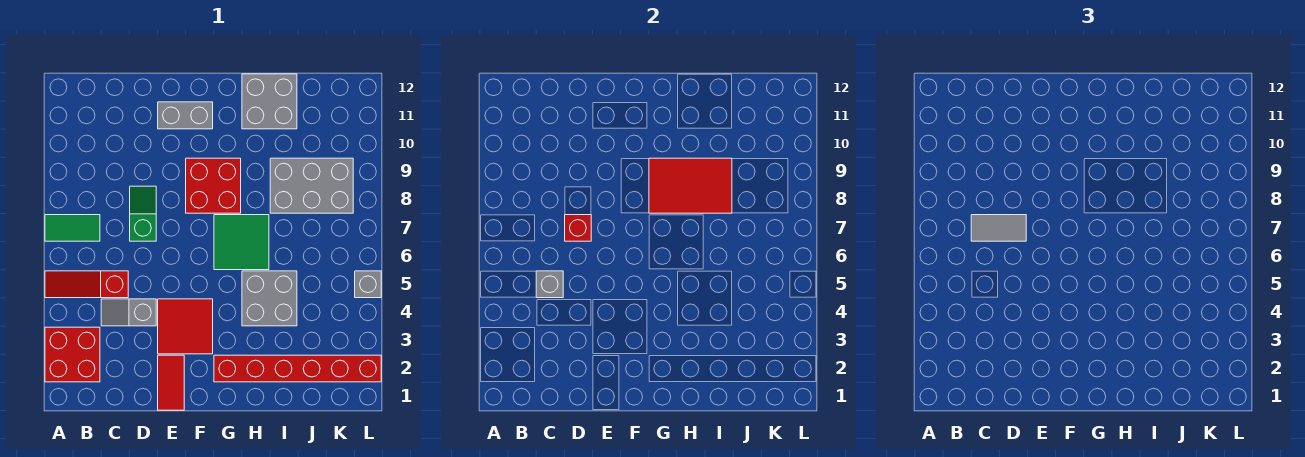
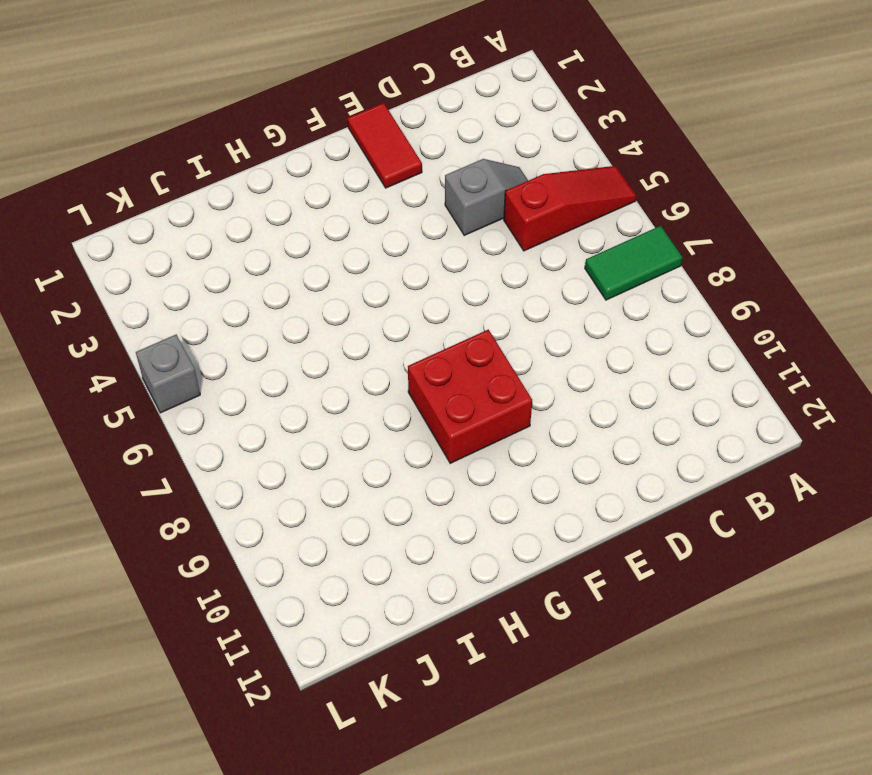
none -> red brick A2:B3 level 1
none -> green slope D7:D8 level 1 top 7
none -> red tile E3:F4 level 1

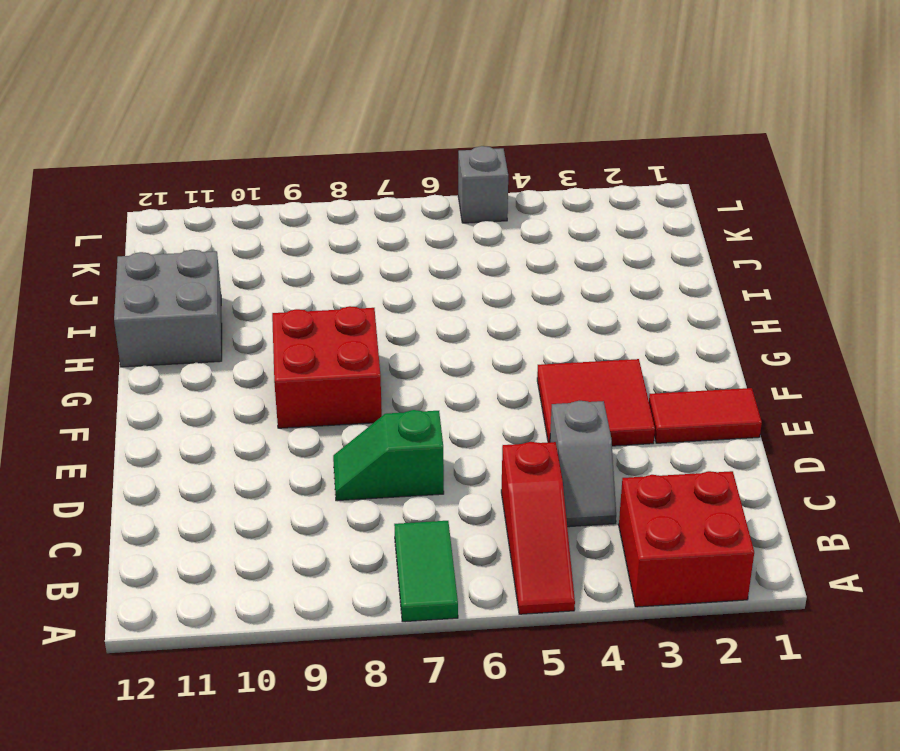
none -> grey brick E11:F11 level 1
none -> red brick G2:L2 level 1
none -> green tile G6:H7 level 1

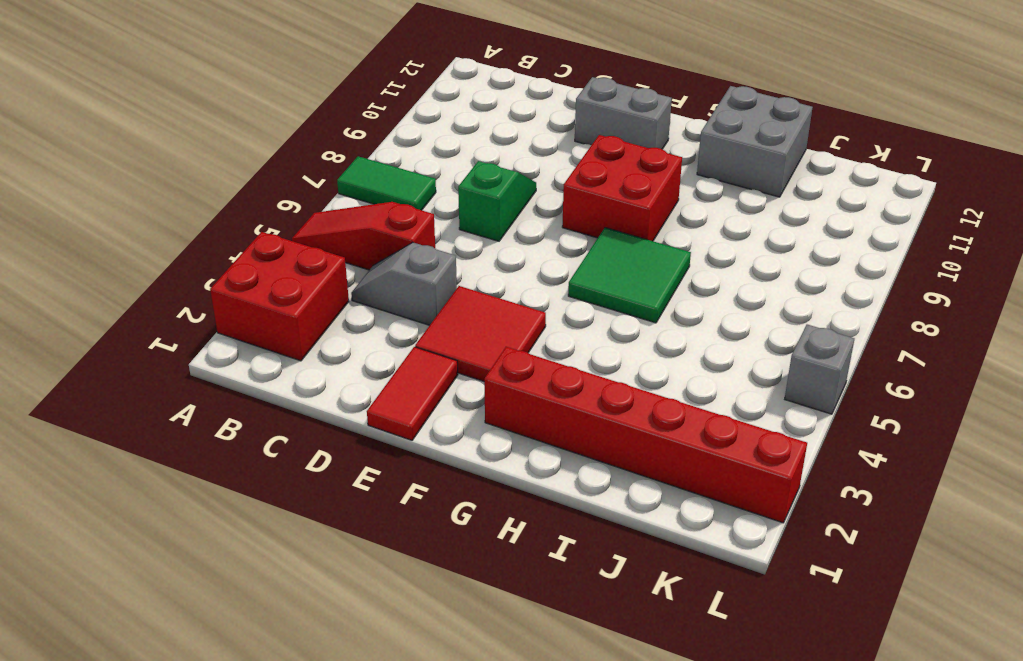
none -> grey brick H4:I5 level 1
none -> grey brick I8:K9 level 1
none -> grey brick C5 level 2

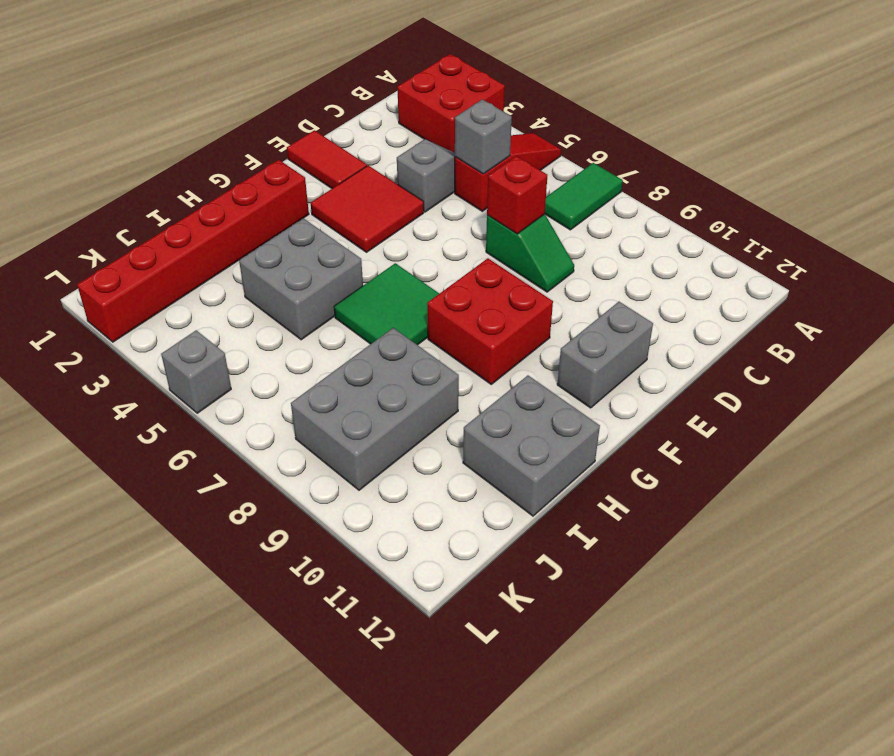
none -> red tile G8:I9 level 2
none -> grey tile C7:D7 level 3

